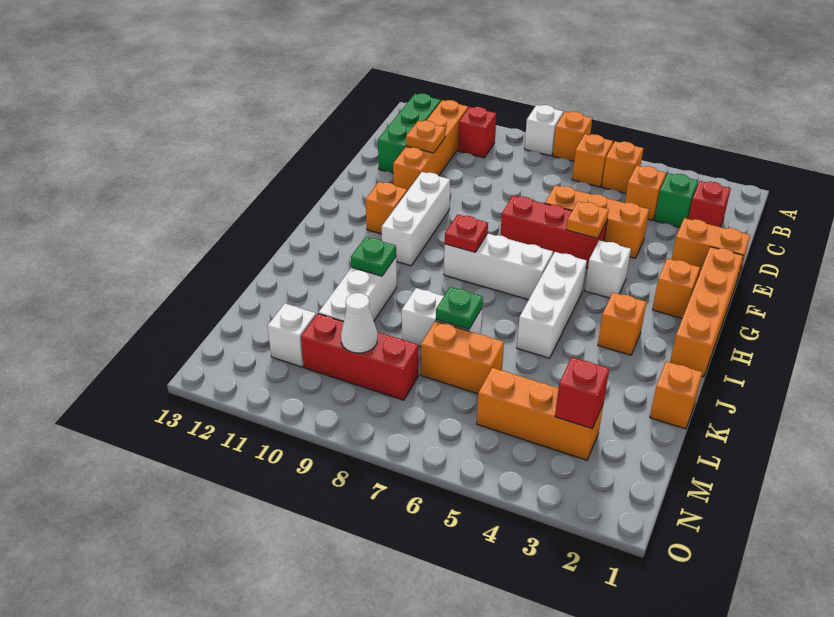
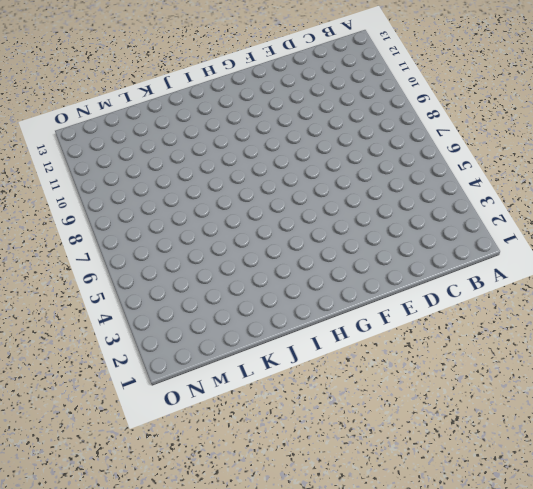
none -> orange brick A7 level 1
none -> white brick A8 level 1
none -> orange brick B5 level 1
none -> orange brick B6 level 1

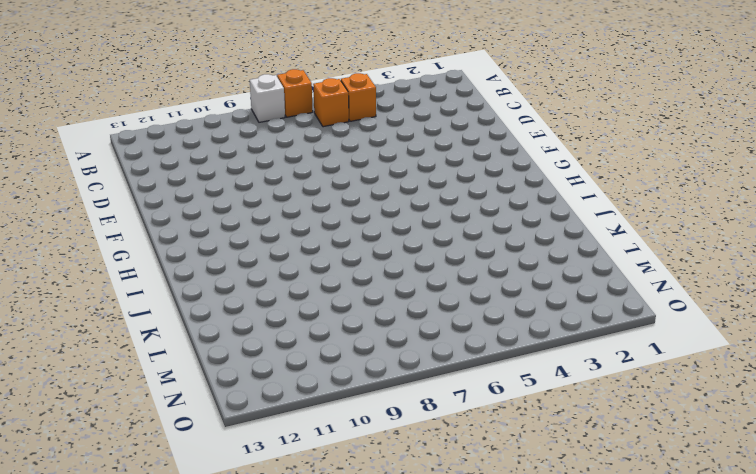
none -> red brick B10 level 1
none -> orange brick B11:E11 level 1
none -> green brick B12:D12 level 1
none -> red brick C2 level 1

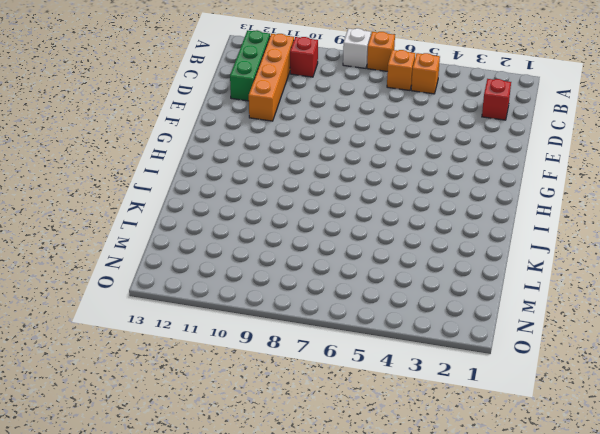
none -> green brick C3 level 1
none -> orange brick C4 level 1
none -> orange brick E1:E2 level 1
none -> orange brick E4:E6 level 1

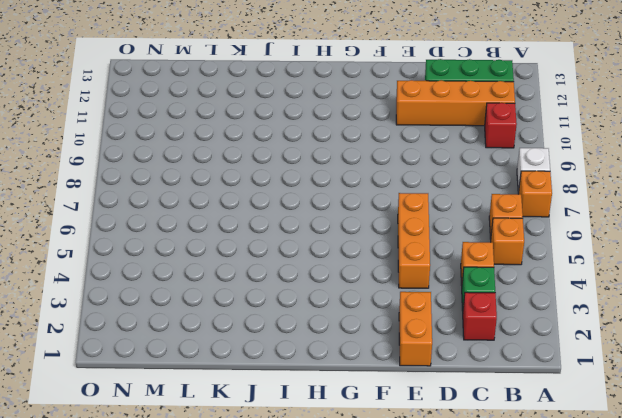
none -> orange brick F1:I1 level 1
none -> red brick F5:F7 level 1
none -> white brick F10:H10 level 1
none -> orange brick G2 level 1

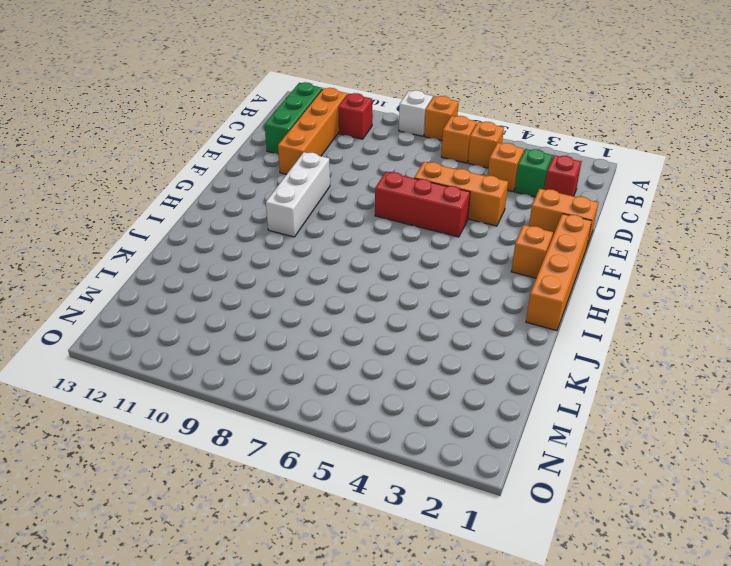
none -> white brick G4 level 1
none -> orange brick G11 level 1
none -> white brick H5:J5 level 1
none -> white brick H6:H8 level 1

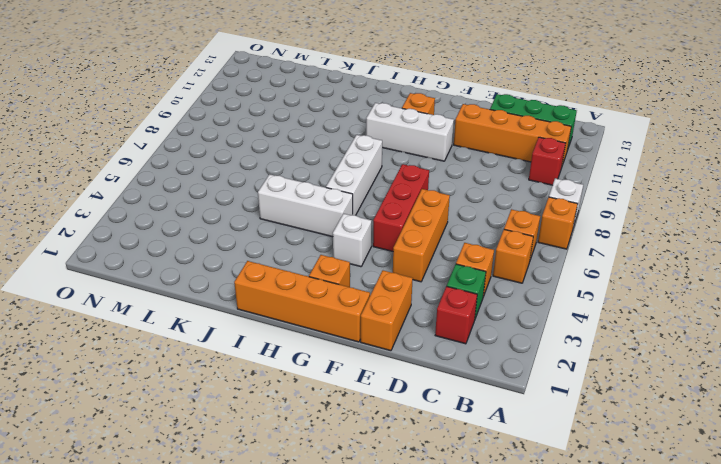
none -> orange brick I3 level 1
none -> white brick J10:L10 level 1
none -> orange brick K1 level 1
none -> white brick K7:K8 level 1

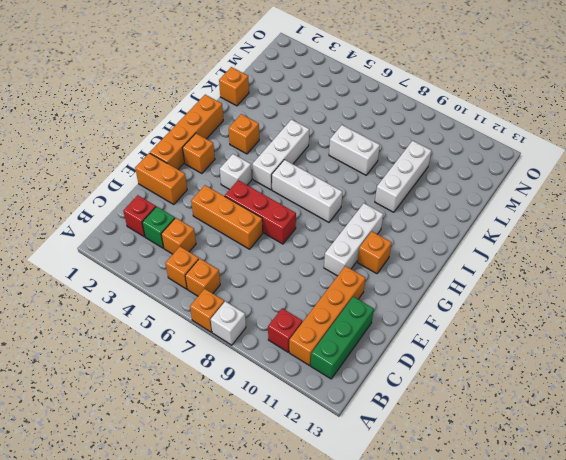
none -> orange brick L6:L7 level 1
none -> orange brick M3:M5 level 1
none -> red brick M8:M10 level 1
none -> white brick M11 level 1

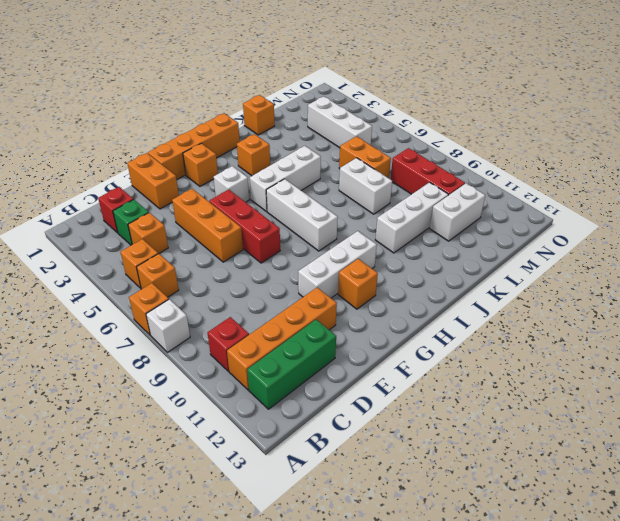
white brick L11:M11 level 1 -> white brick M11 level 1
white brick M3:M5 level 1 -> orange brick M3:M5 level 1
none -> orange plate D11 level 2
none -> orange plate F5 level 2
none -> red plate H8 level 2
none -> green plate J10 level 2

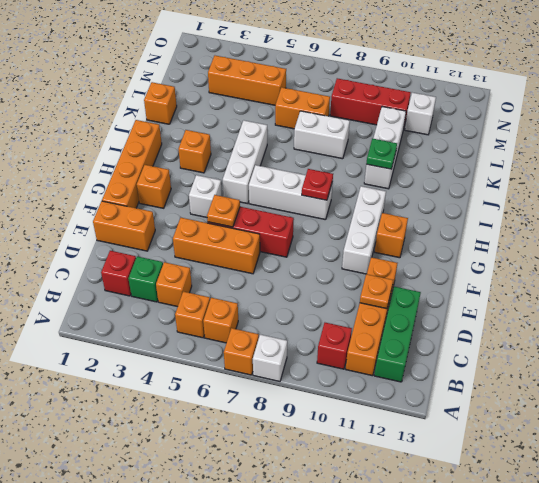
none -> green plate K7 level 2
none -> red brick M3 level 2
none -> white cone M9 level 2

